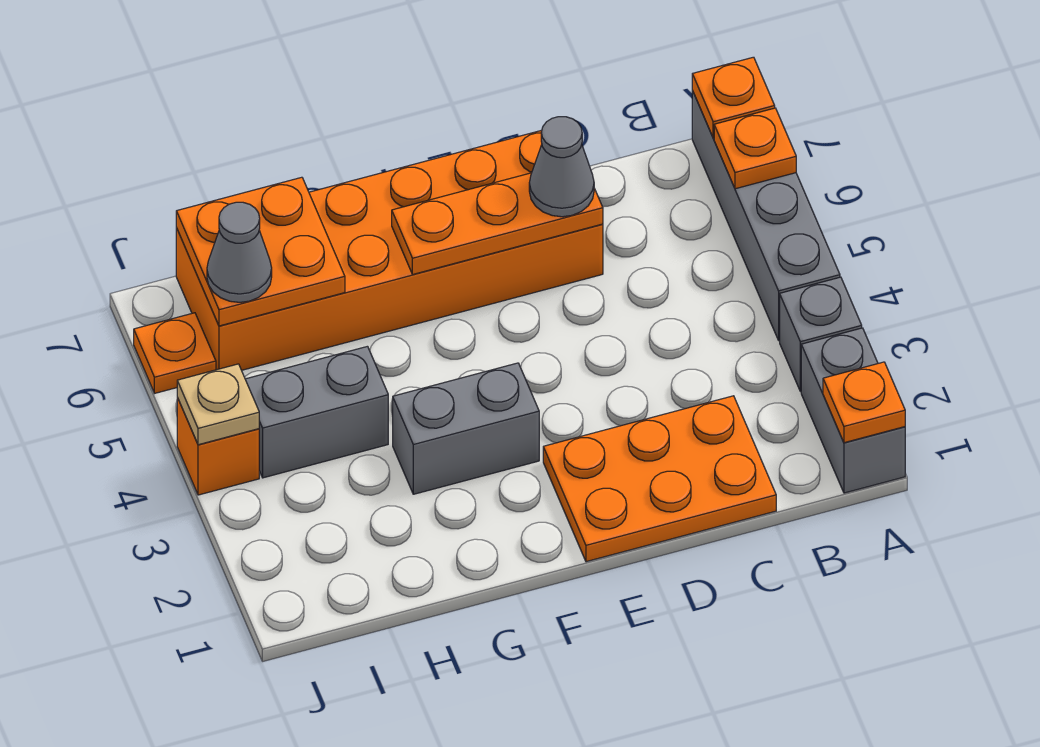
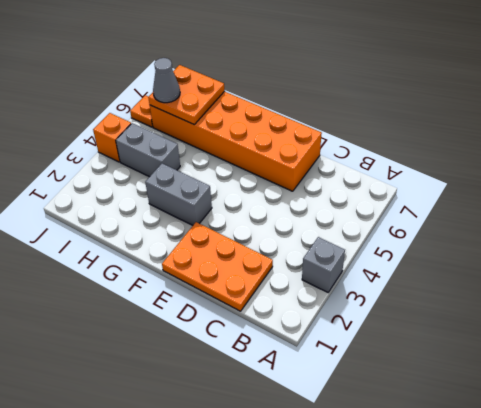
none -> grey brick A1:A2 level 1
none -> grey brick A4:A7 level 1
none -> orange plate A1 level 2

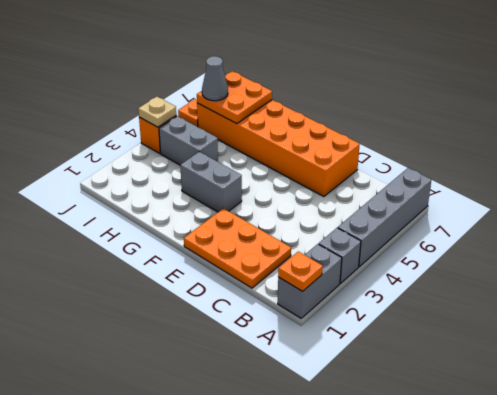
none -> orange plate A6 level 2
none -> orange plate A7 level 2
none -> orange plate D6:F6 level 2

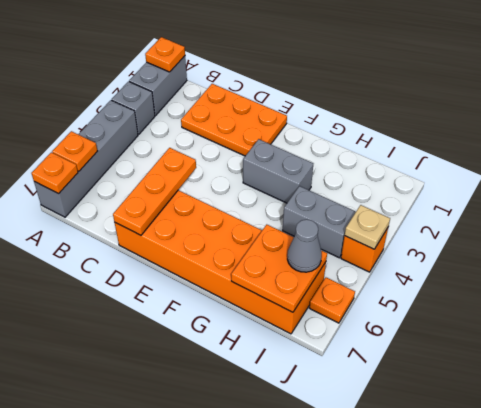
orange plate D5:D7 level 2 -> orange plate D6:F6 level 2
none -> grey cone D6 level 3

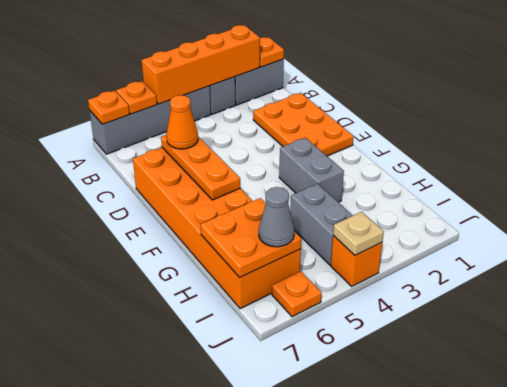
orange brick A2:A5 level 2 -> none
orange cone D6 level 3 -> grey cone D6 level 3

